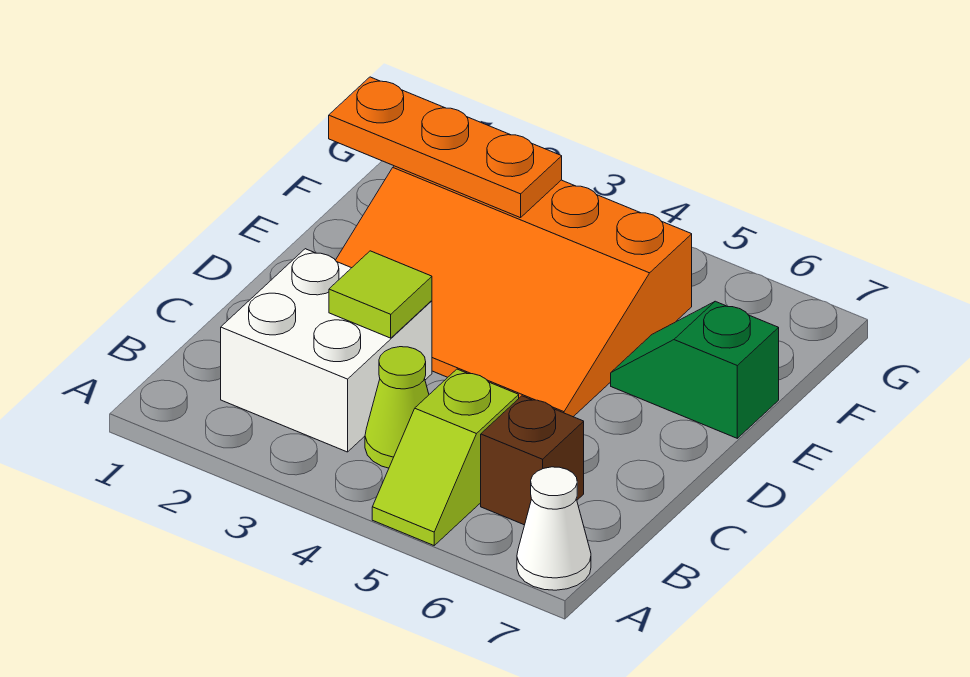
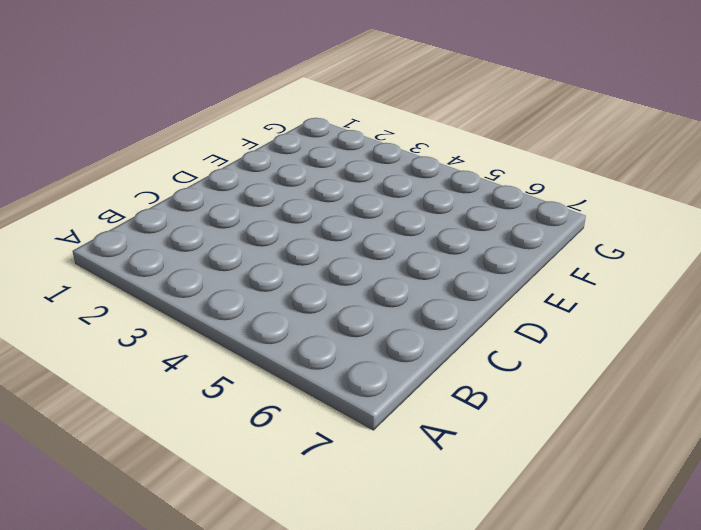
none -> lime slope A5:B5 level 1 top B
none -> white cone A7 level 1

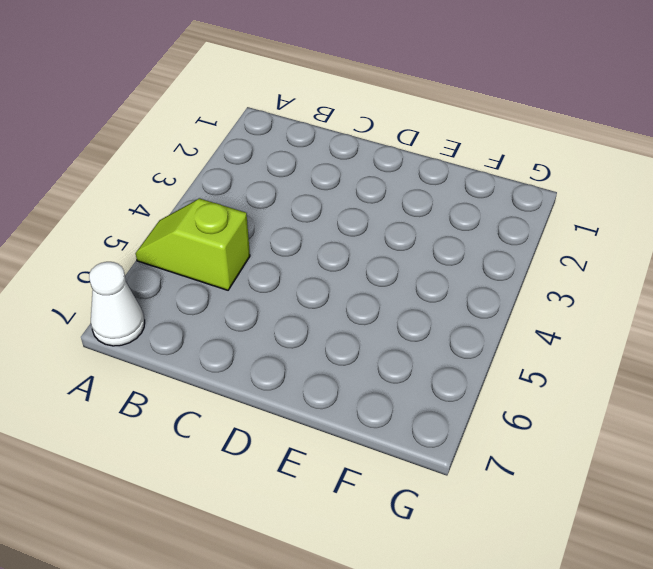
none -> white brick B2:C3 level 1
none -> lime cone B4 level 1

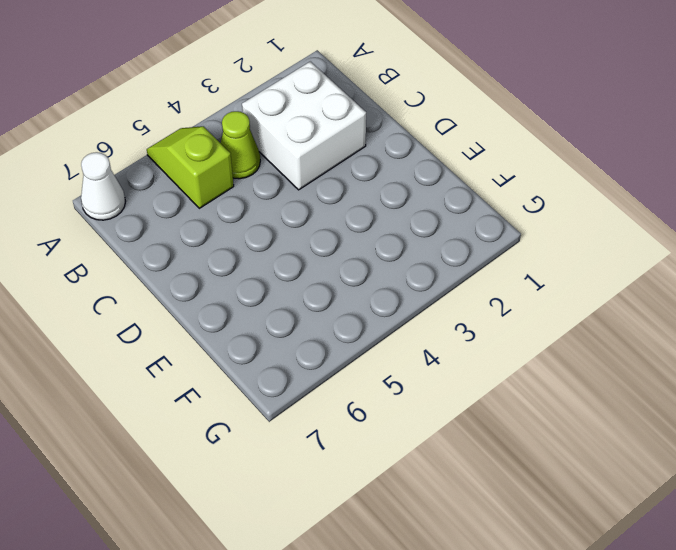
none -> brown brick B6 level 1
none -> orange slope D2:F5 level 1 top F

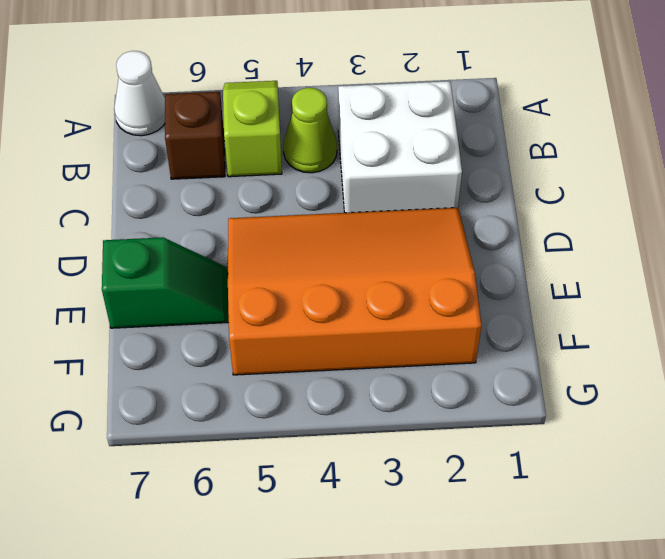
none -> lime tile C3 level 2
none -> orange plate F1:F3 level 2

